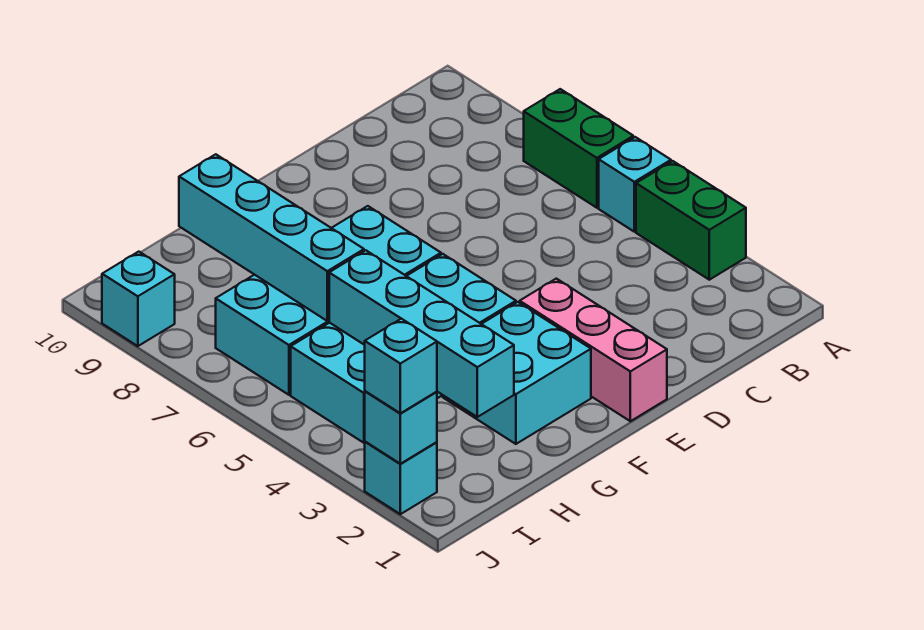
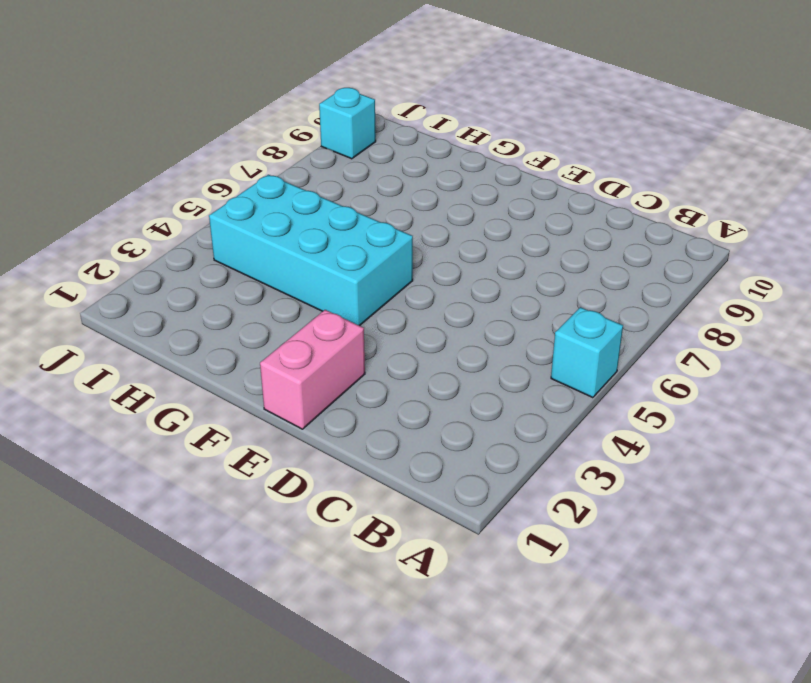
pink brick E1:E2 level 1 -> pink brick E1:E3 level 1
none -> green brick A3:A4 level 1
none -> green brick A6:A7 level 1
none -> cyan brick F2:G3 level 1

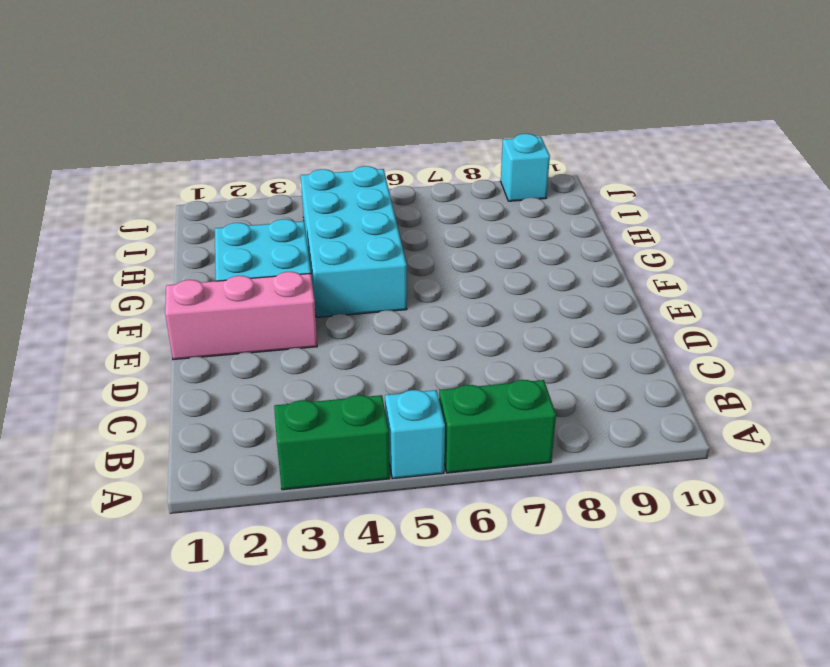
none -> cyan brick F6:I7 level 1
none -> cyan brick J2 level 1
none -> cyan brick H2:H5 level 2

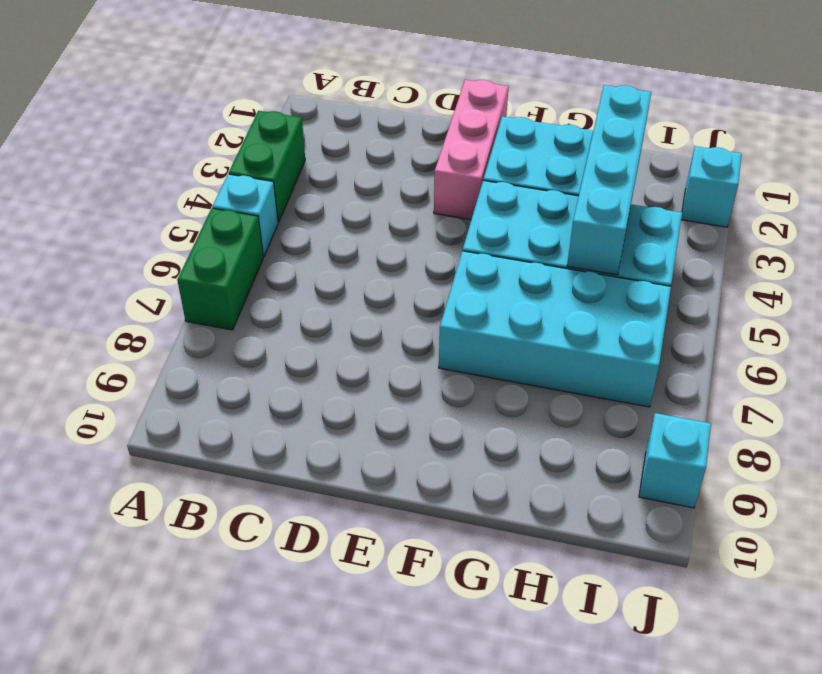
none -> cyan brick H6:H9 level 2
none -> cyan brick J2 level 2
none -> cyan brick J2 level 3

